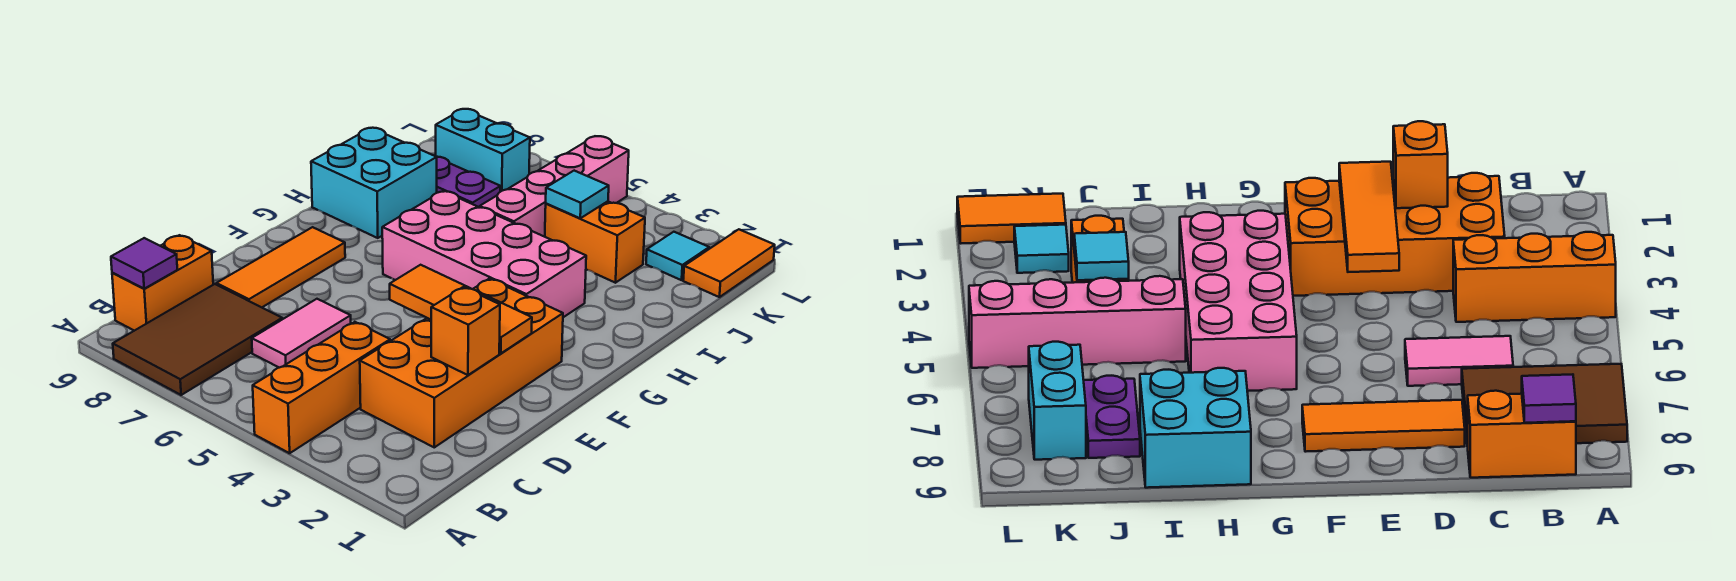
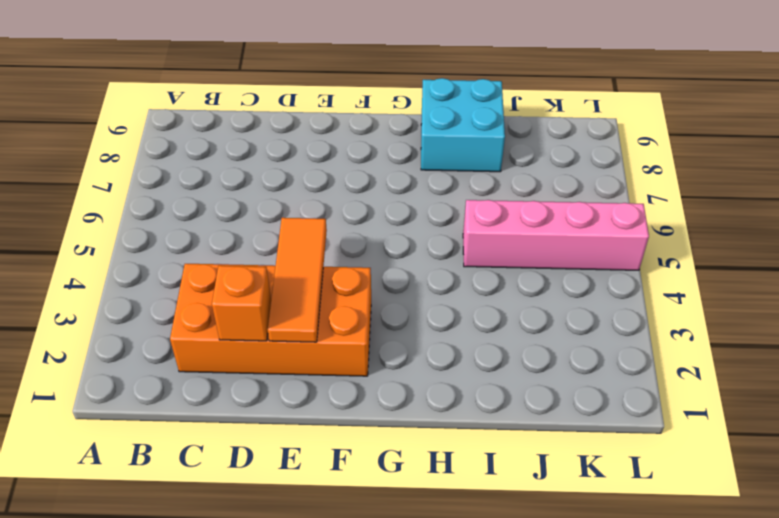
none -> orange brick A4:C4 level 1
none -> brown tile A7:C8 level 1
none -> orange brick B9:C9 level 1

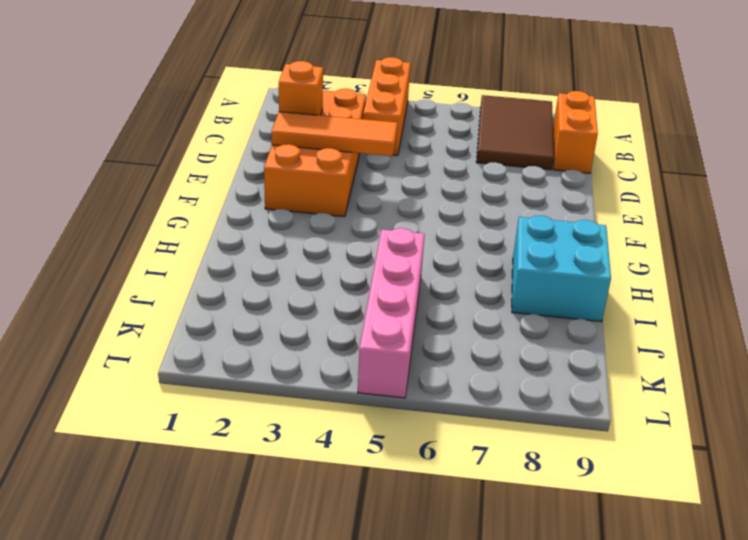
none -> pink tile C6:D6 level 1
none -> orange tile D8:F8 level 1
none -> pink brick G3:H6 level 1

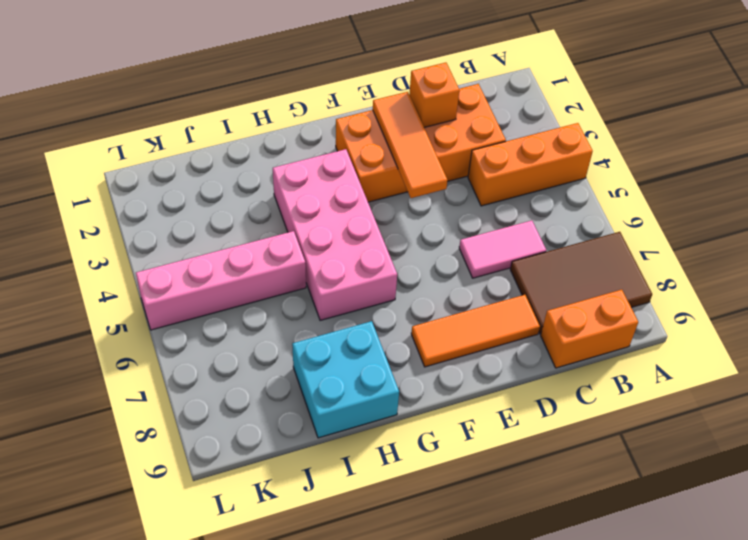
none -> orange brick J3:J4 level 1
none -> purple plate J7:J8 level 1
none -> orange tile K1:L1 level 1

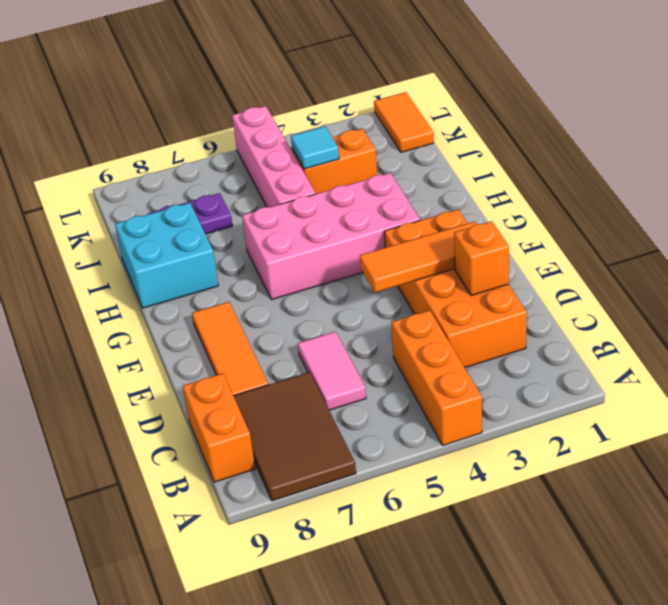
none -> cyan tile K2 level 1
none -> cyan brick K7:K8 level 1
none -> purple tile B9 level 2

